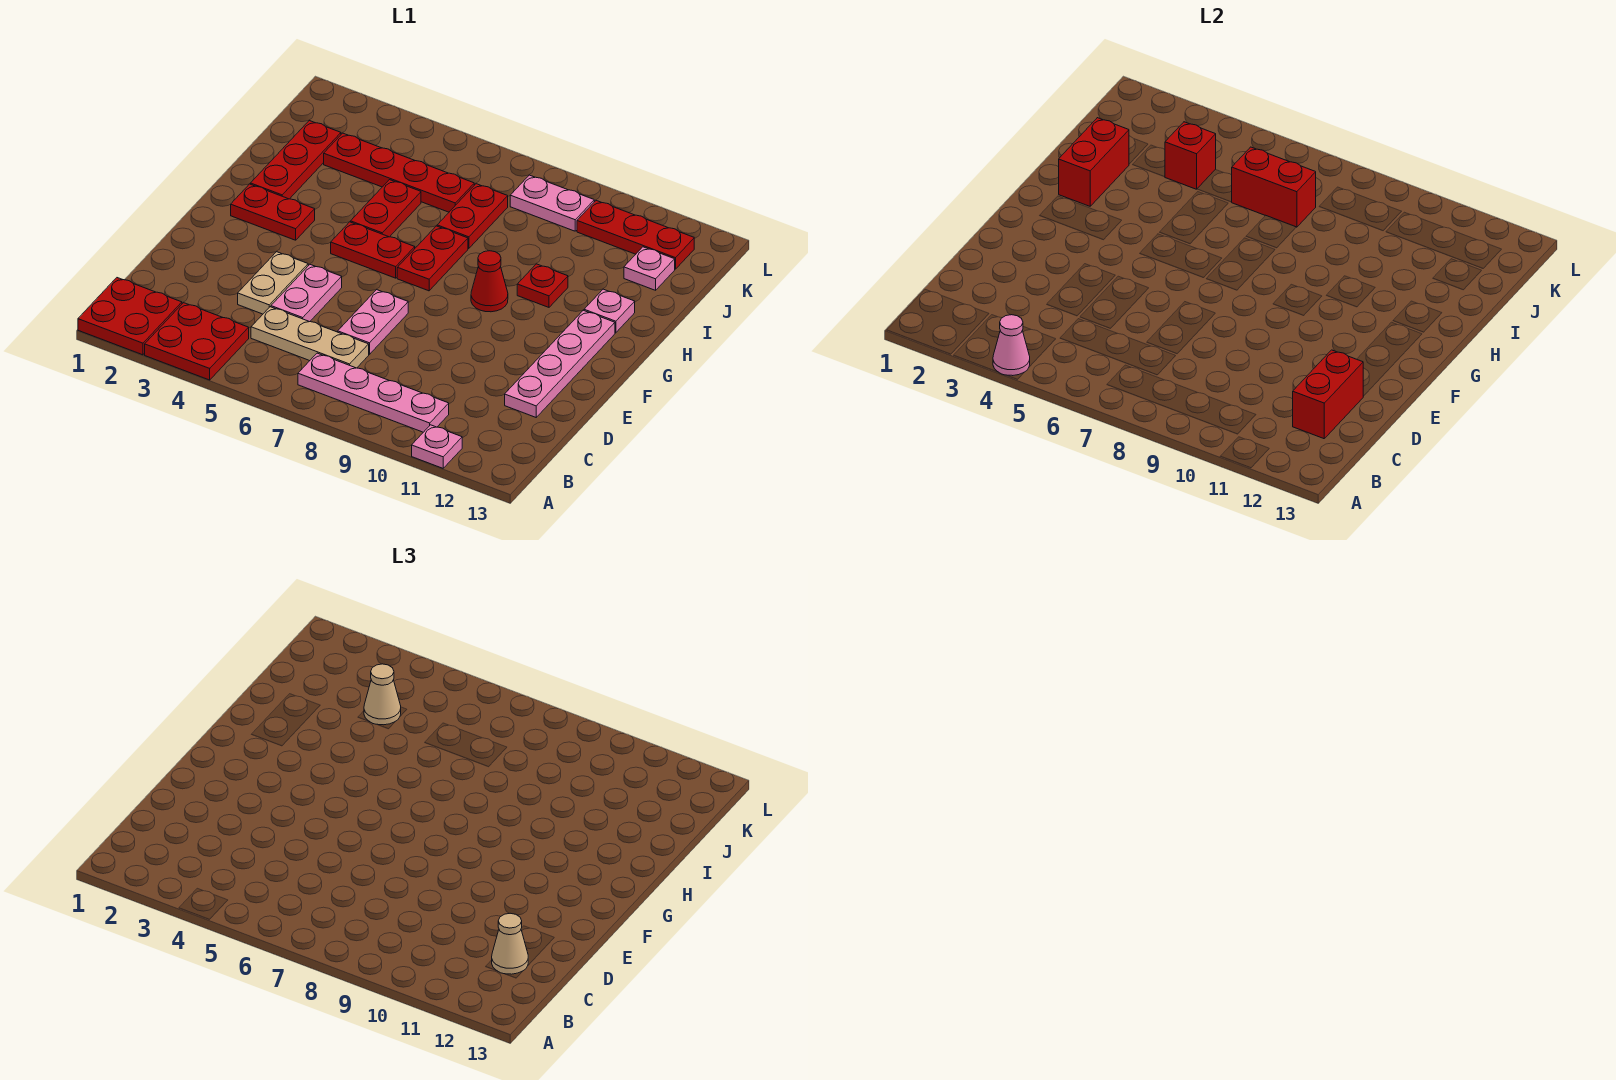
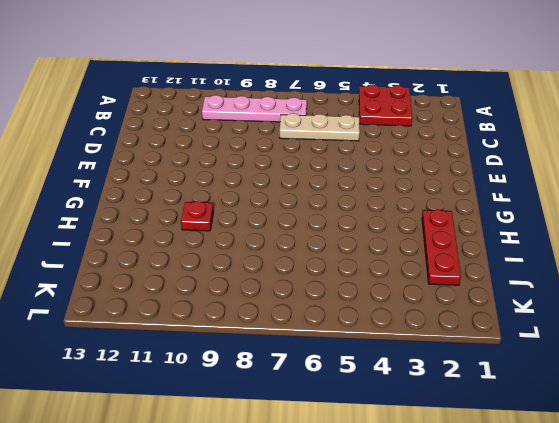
none -> red plate A1:B2 level 1
none -> pink plate A11 level 1
none -> tan plate D4:E4 level 1

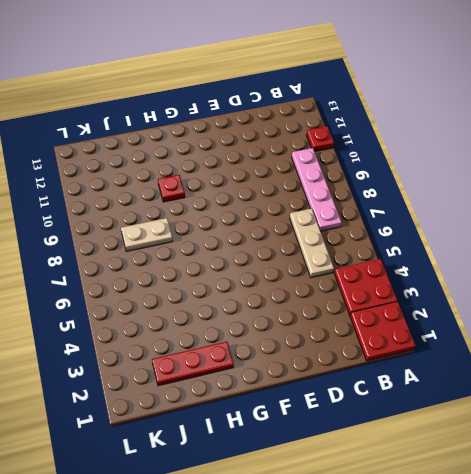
red plate A11 level 1 -> pink plate A11 level 1
tan plate I8:J8 level 1 -> tan plate D4:E4 level 1
none -> pink plate D5:E5 level 1
none -> pink plate D7:E7 level 1
none -> pink plate D12:G12 level 1

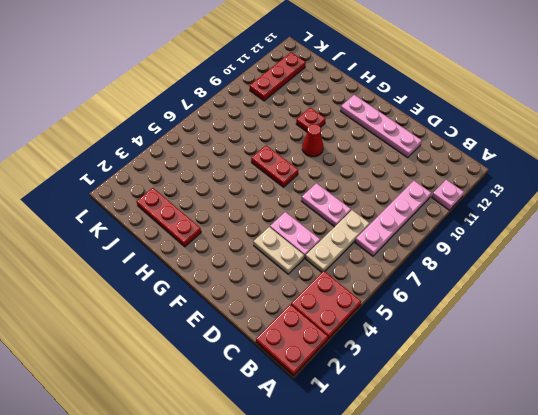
none -> red plate G2:G3 level 1
none -> red plate G5:G6 level 1
none -> red plate H5:I5 level 1

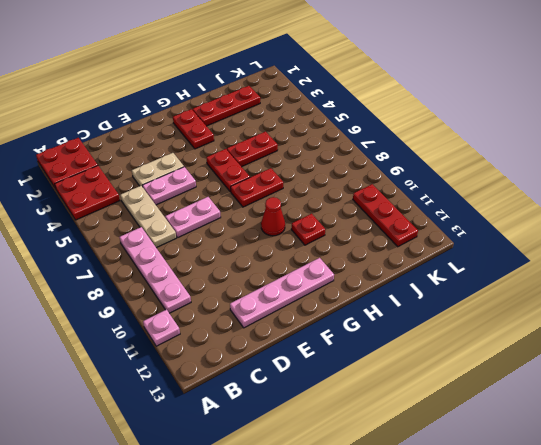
none -> pink plate H12 level 1
none -> red plate I7:J7 level 1
none -> red plate J3:J6 level 1

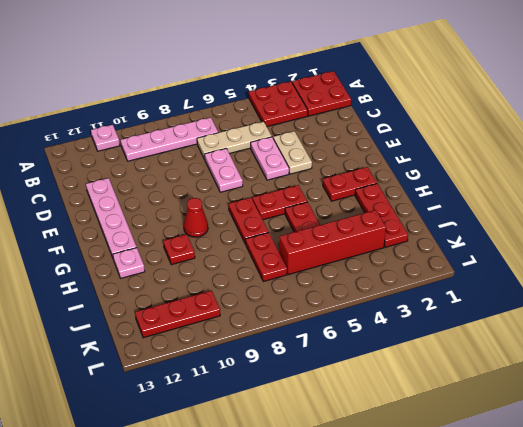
red brick J3:J6 level 1 -> red plate J3:J6 level 1
none -> pink plate J12 level 1
none -> pink plate K8:K9 level 1
none -> pink cone A4 level 2

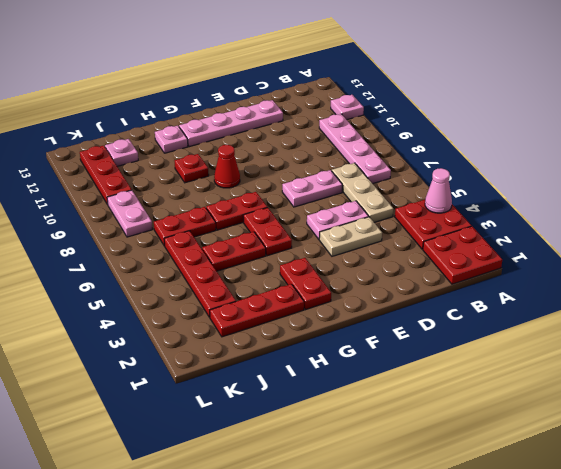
none -> red brick C12:D12 level 2
none -> red brick H2:I2 level 2
none -> red brick J4 level 2

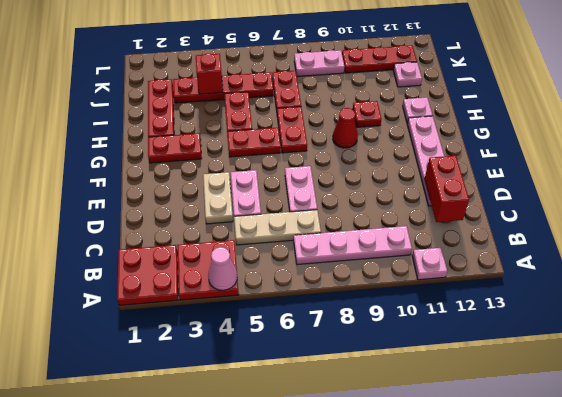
none -> red brick H2:I2 level 2
none -> red brick J6:J7 level 2
none -> tan cone C12 level 3

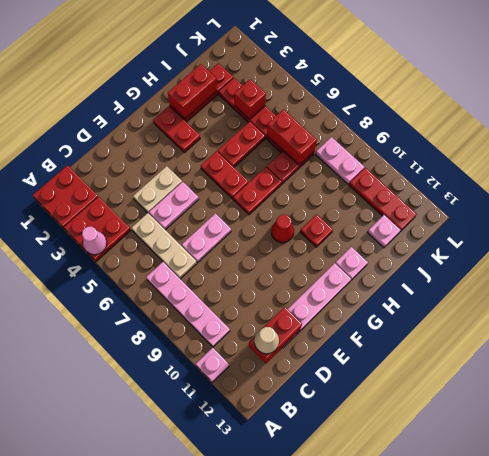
none -> tan cone J4 level 3

